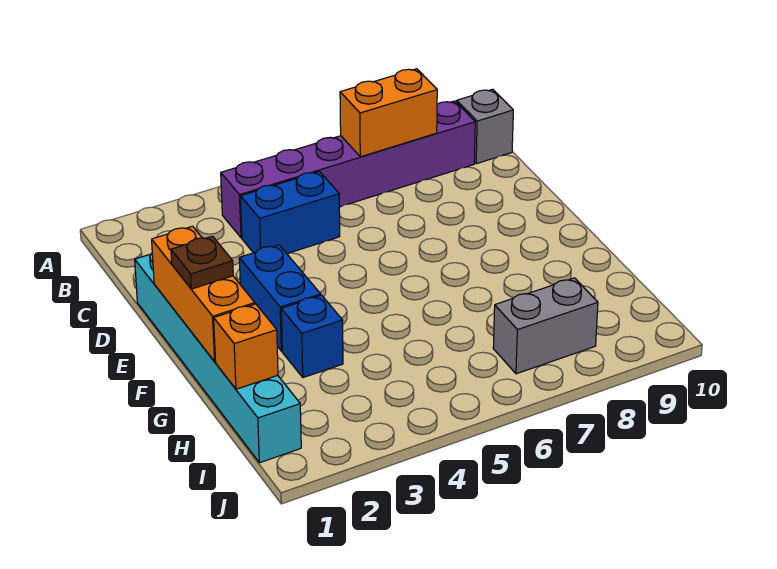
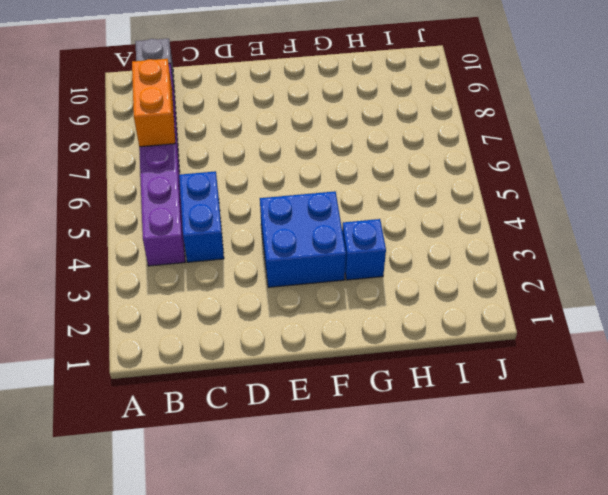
blue brick E3:F4 level 1 -> blue brick E3:F3 level 1
none -> cyan brick D1:I1 level 1
none -> grey brick I7:I8 level 1

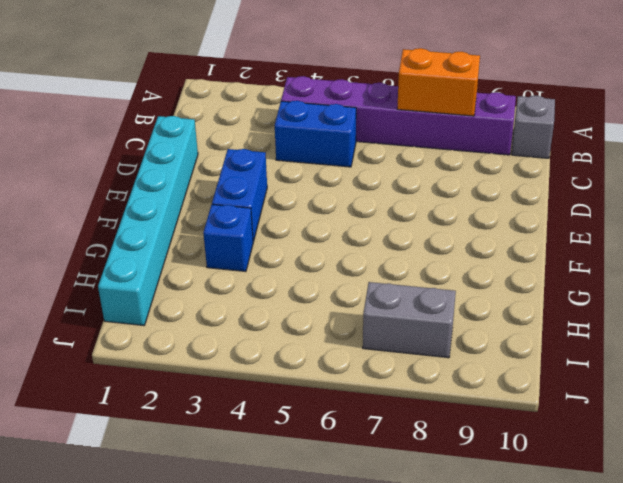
none -> orange brick E1:G1 level 2
none -> orange brick H1 level 2

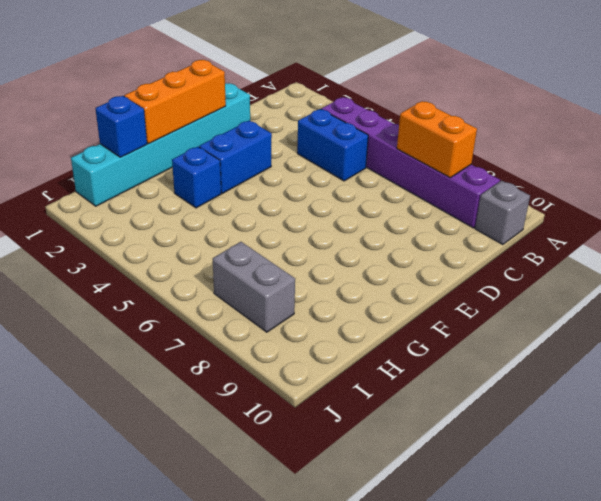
blue brick H1 level 2 -> orange brick H1 level 2
none -> brown plate F1 level 3

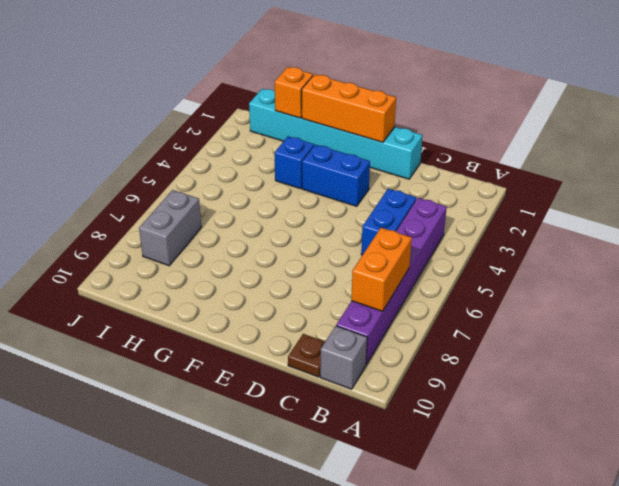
brown plate C10 level 1 -> brown plate F1 level 3

